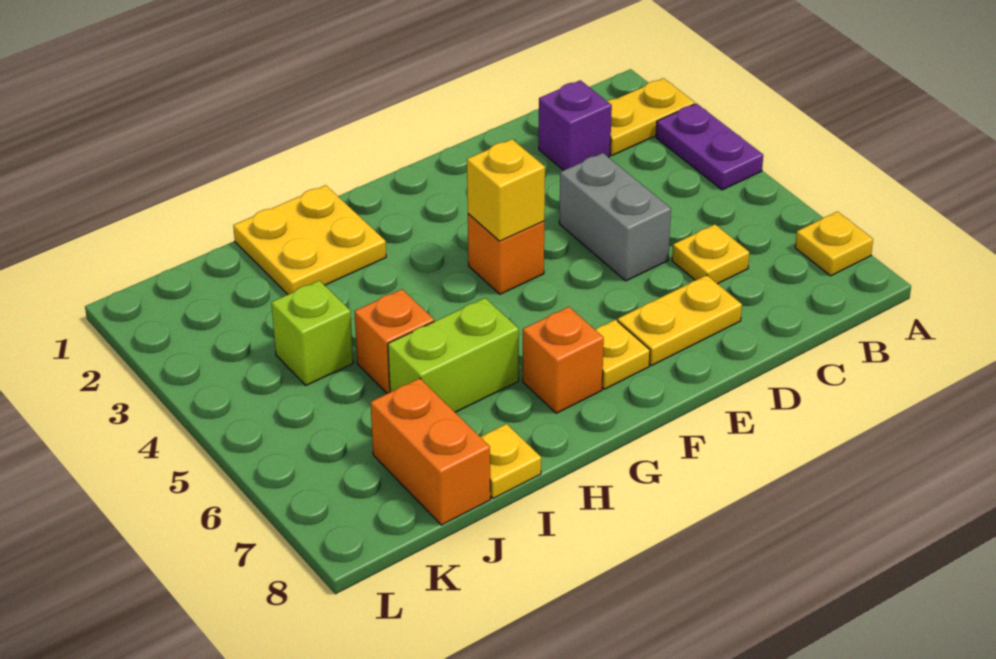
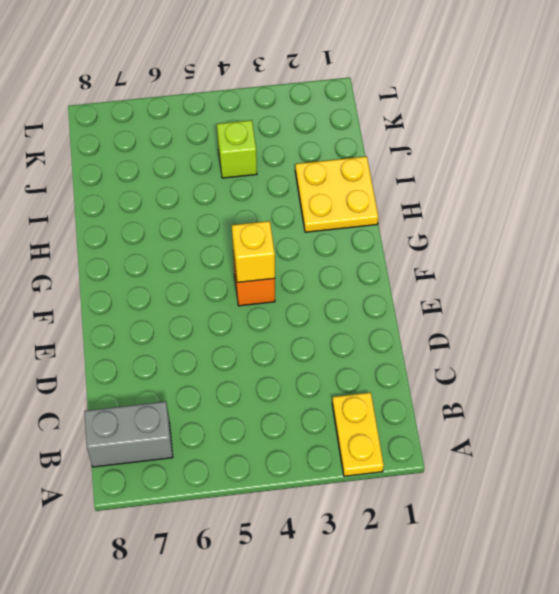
grey brick B7:B8 level 1 -> grey brick D4:D5 level 1
none -> purple plate A3:A4 level 1
none -> yellow plate A7 level 1
none -> purple brick C2 level 1

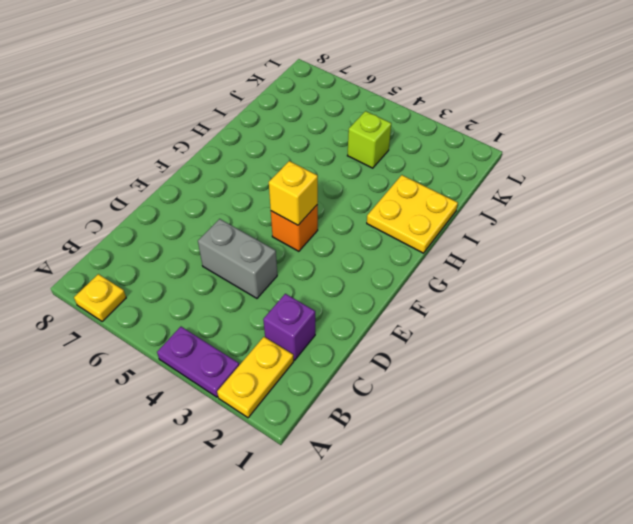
none -> yellow plate C6 level 1
none -> yellow plate D7:E7 level 1
none -> yellow plate F7 level 1

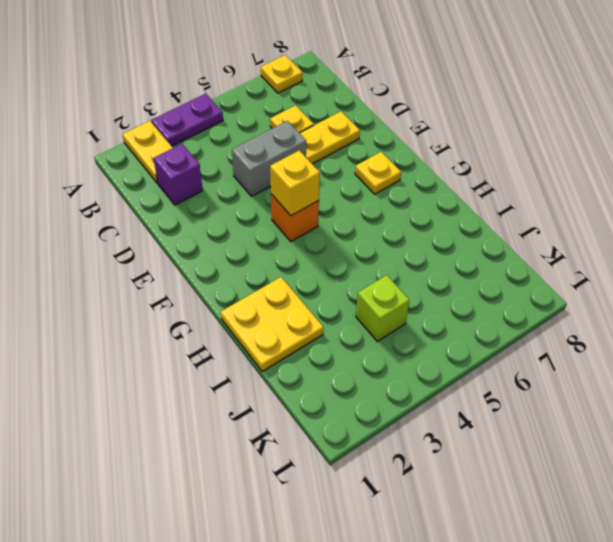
yellow plate D6:D7 level 1 -> yellow plate D7:E7 level 1
none -> orange brick G7 level 1
none -> lime brick H6:I6 level 1
none -> orange brick I5 level 1

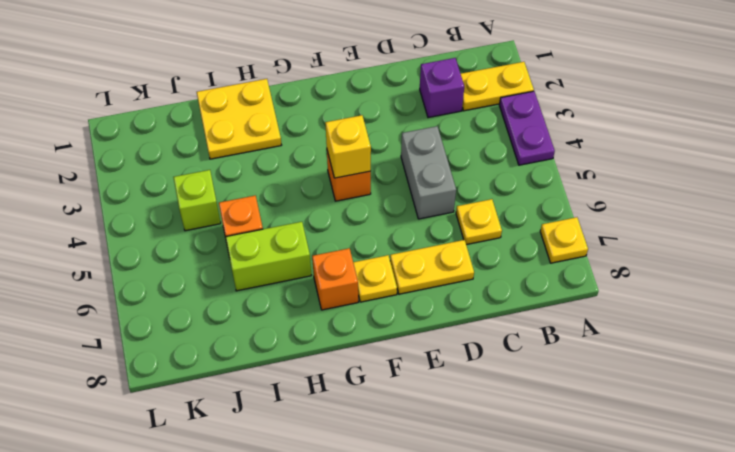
none -> yellow plate I8 level 1
none -> orange brick J7:J8 level 1

